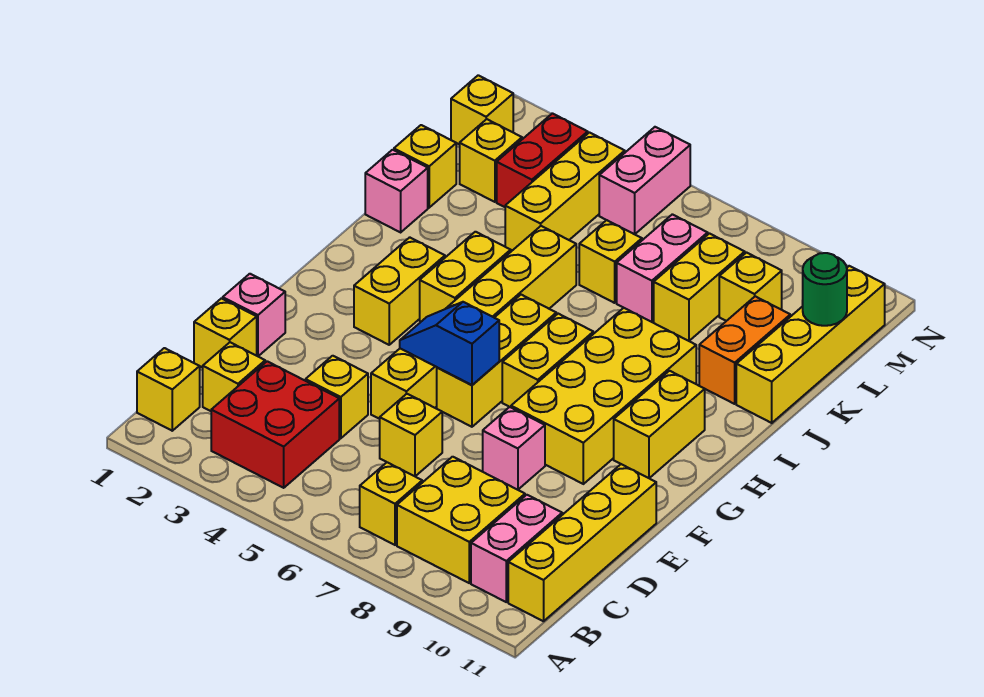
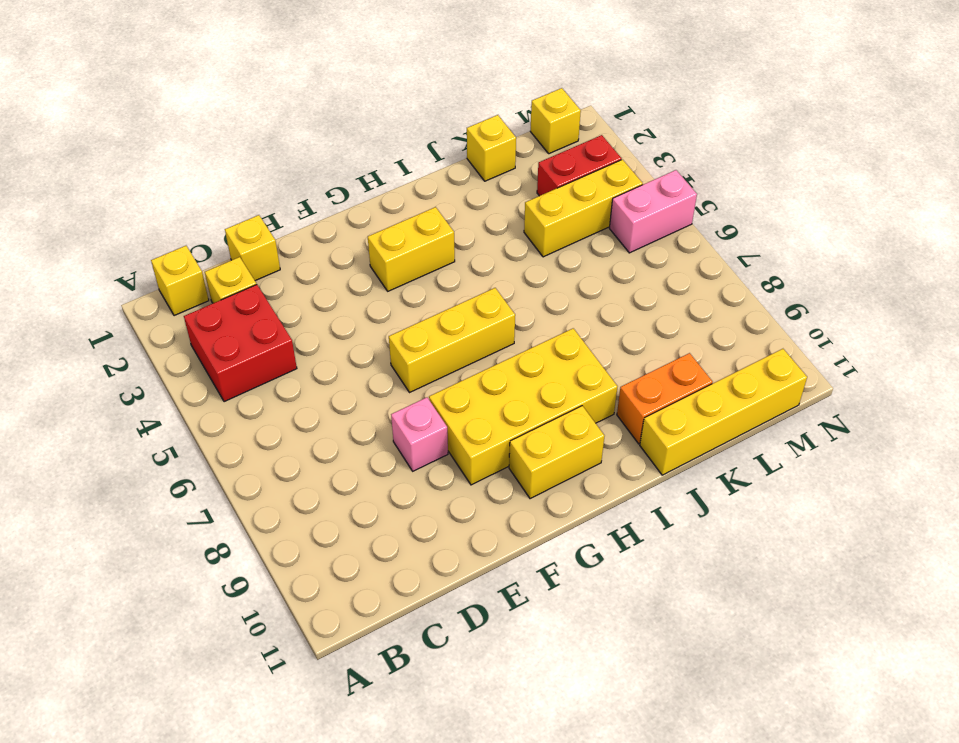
none -> yellow brick B7 level 1
none -> yellow brick B8:C9 level 1
none -> pink brick B10:C10 level 1
none -> yellow brick B11:E11 level 1

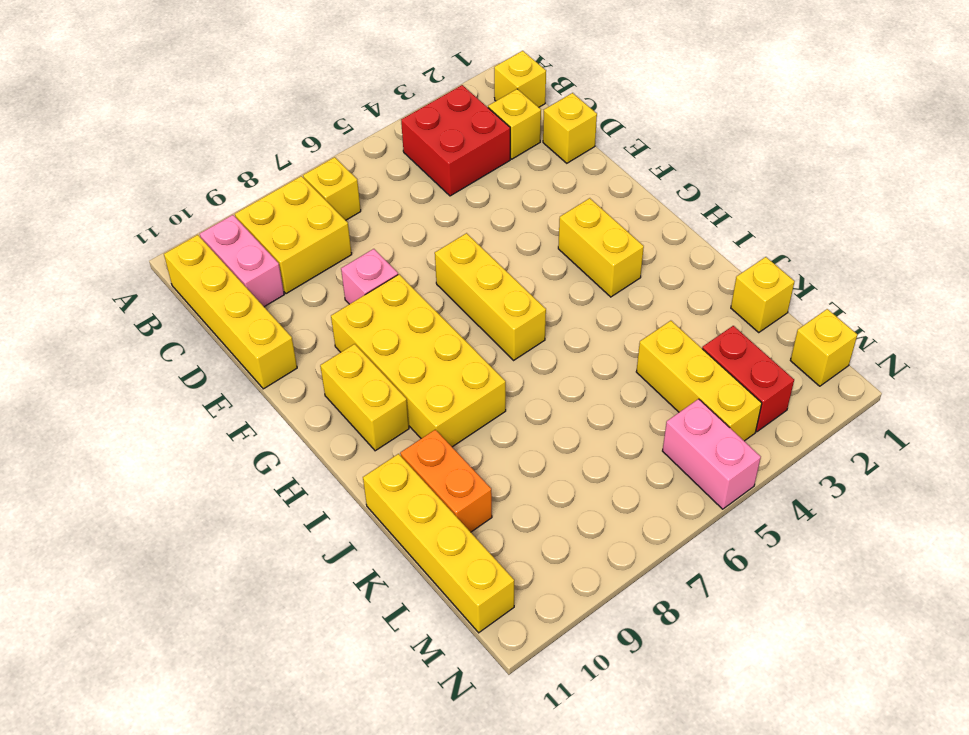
none -> yellow brick D4 level 1
none -> yellow brick D6 level 1
none -> pink brick E1 level 1
none -> yellow brick E5:J5 level 1

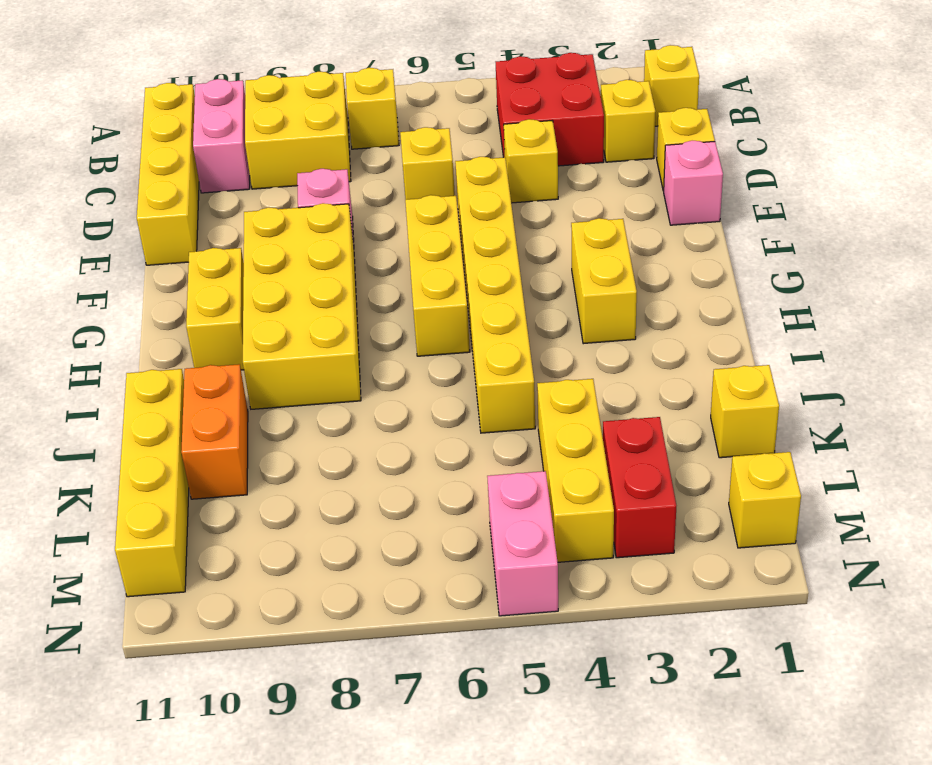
none -> yellow brick G7:H7 level 1
none -> yellow brick H4:I4 level 1
none -> pink brick J1 level 1
none -> yellow brick K6 level 1

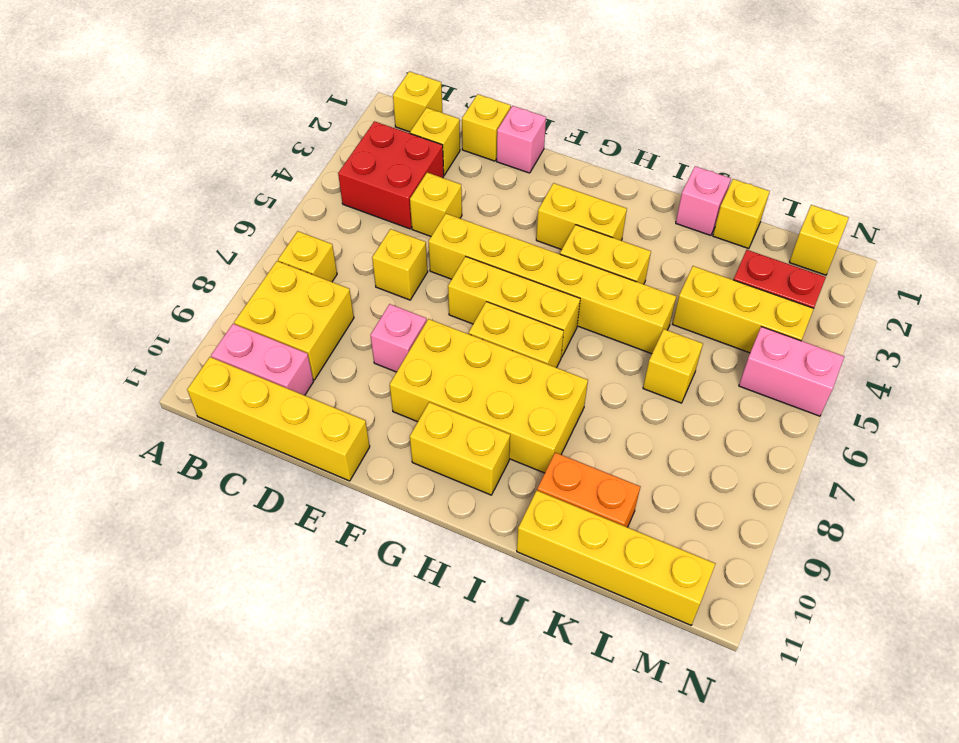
none -> pink brick K7:L7 level 1
none -> yellow brick K8:L8 level 1
none -> yellow brick L2 level 1
none -> yellow brick L9 level 1

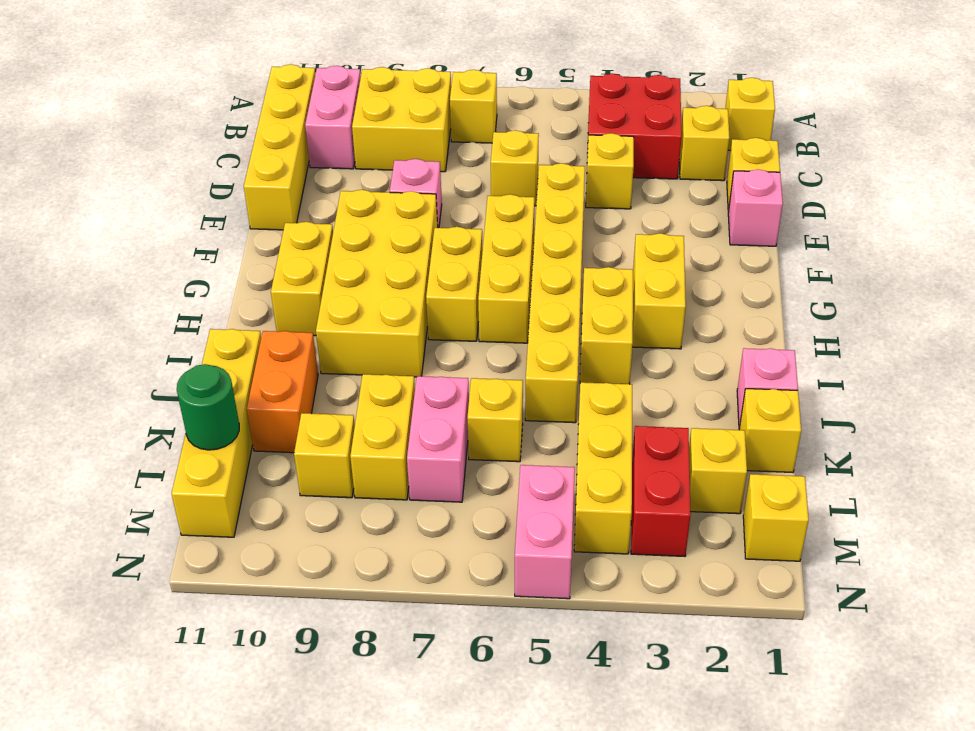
none -> blue slope F5:F6 level 2 top 6

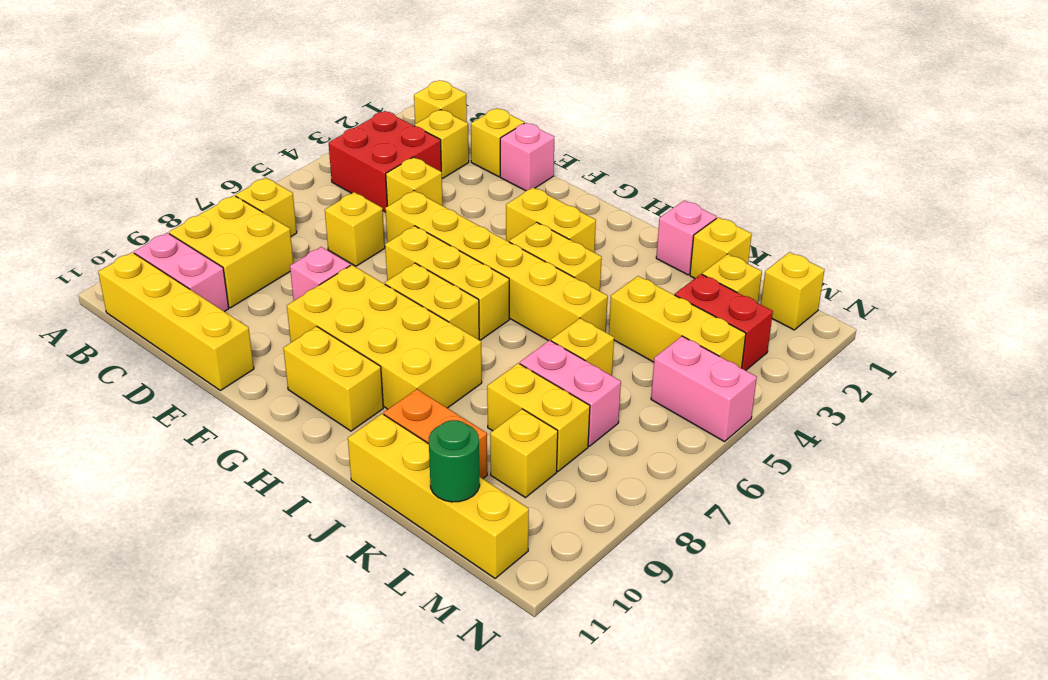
none -> blue slope F5:F6 level 2 top 6

